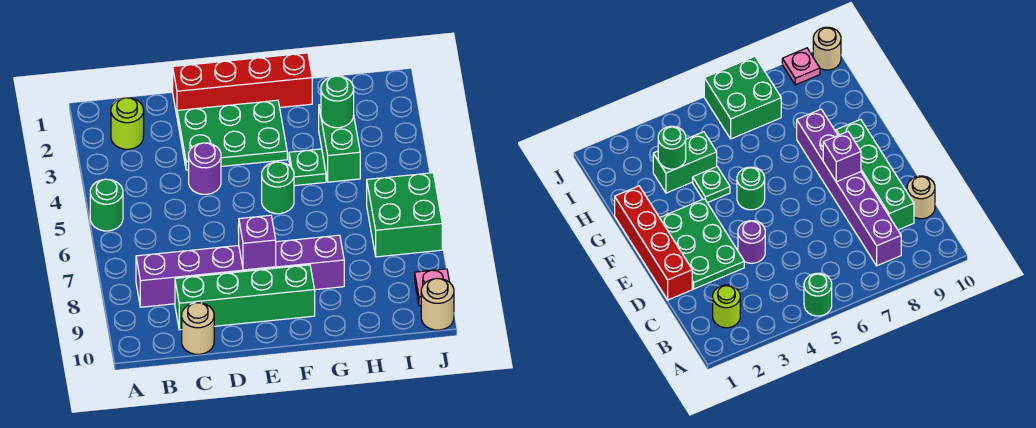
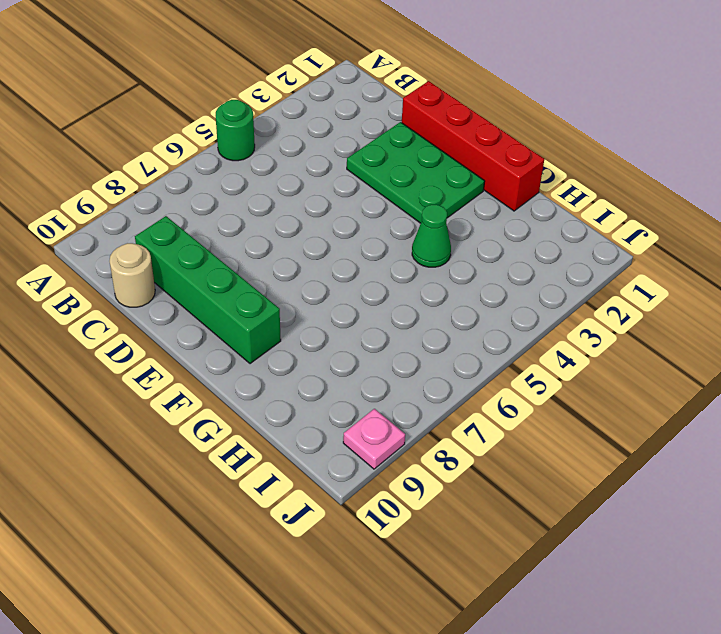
green cone G4 level 1 -> green plate G4 level 1
none -> lime round brick B2 level 1
none -> purple brick B8:G8 level 1
none -> purple round brick D4 level 1

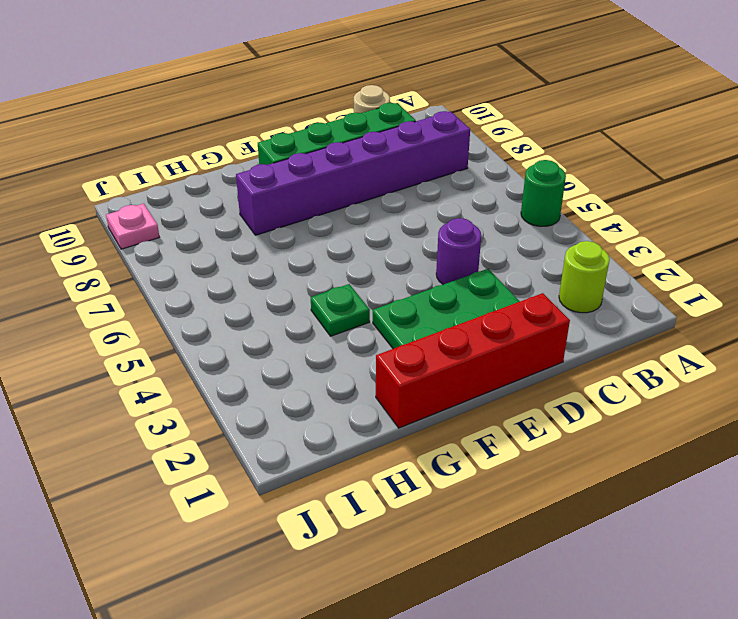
none -> green round brick F5 level 1
none -> green brick H3:H4 level 1
none -> green brick I6:J7 level 1

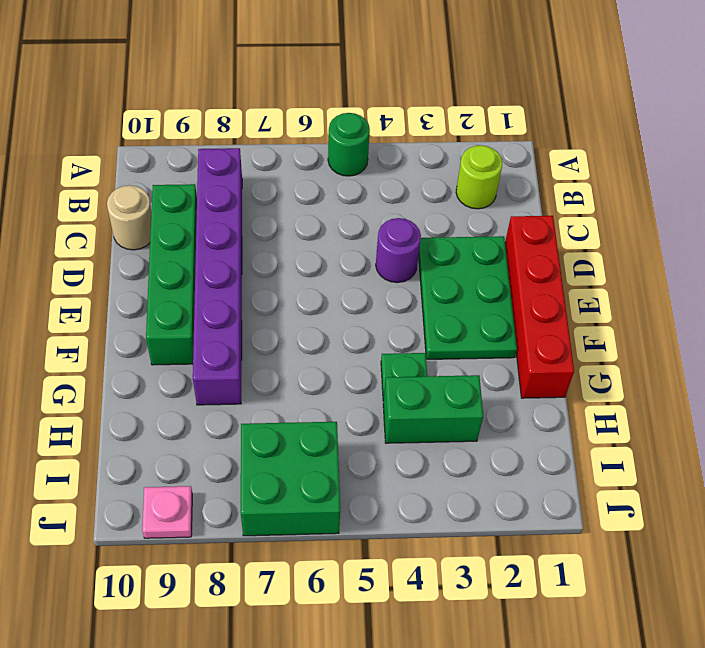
none -> green round brick F5 level 1
none -> tan round brick J10 level 1
none -> purple brick E8 level 2

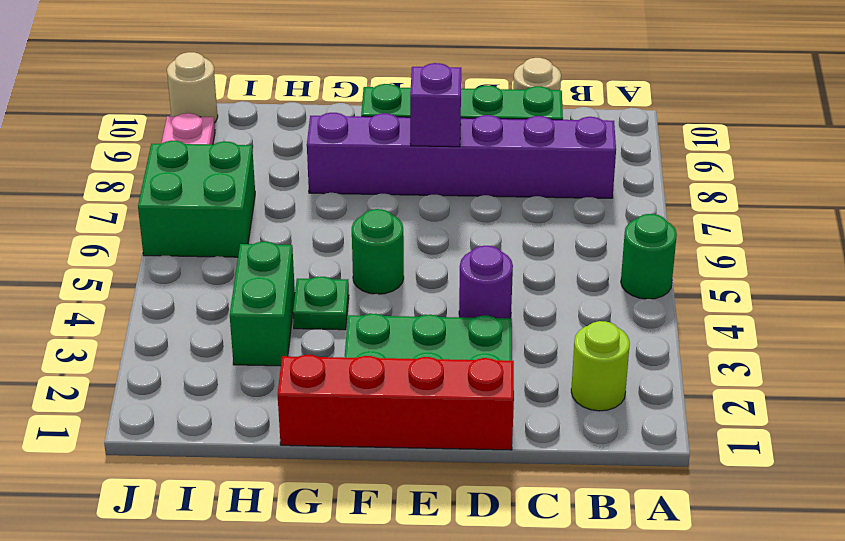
none -> green round brick H3 level 2

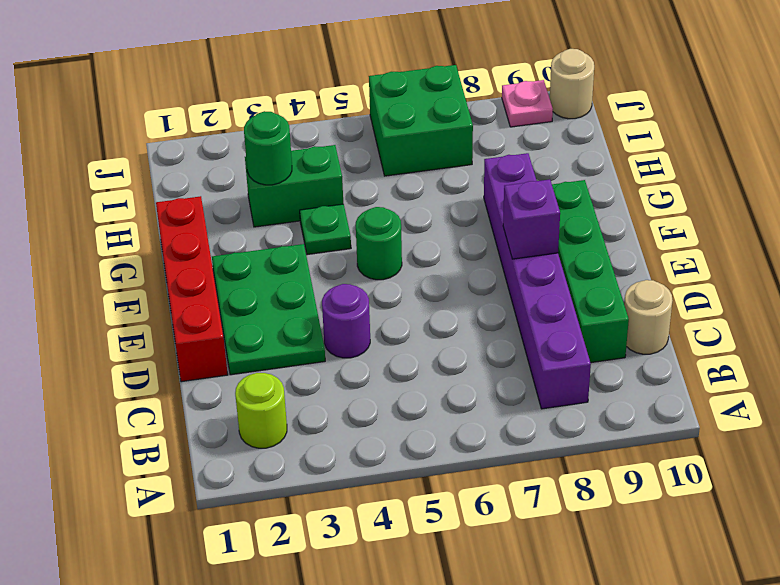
none -> green round brick A5 level 1

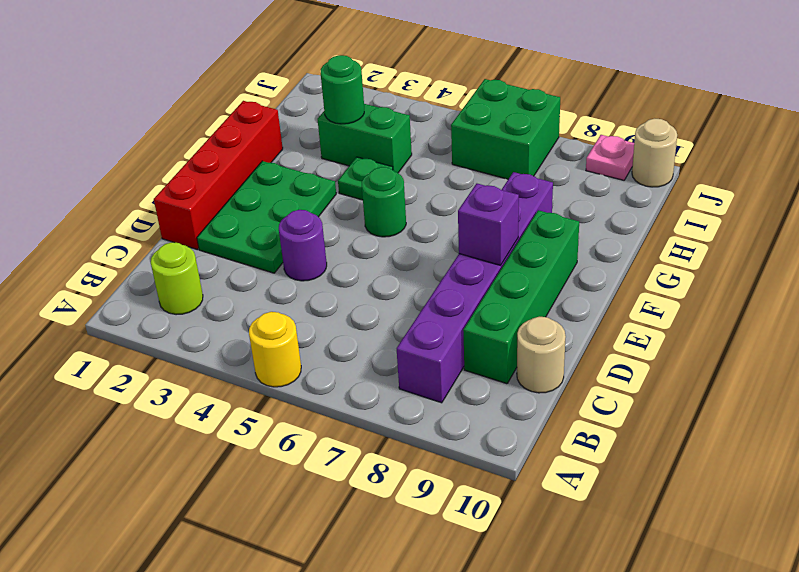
yellow round brick A5 level 1 -> green round brick A5 level 1

